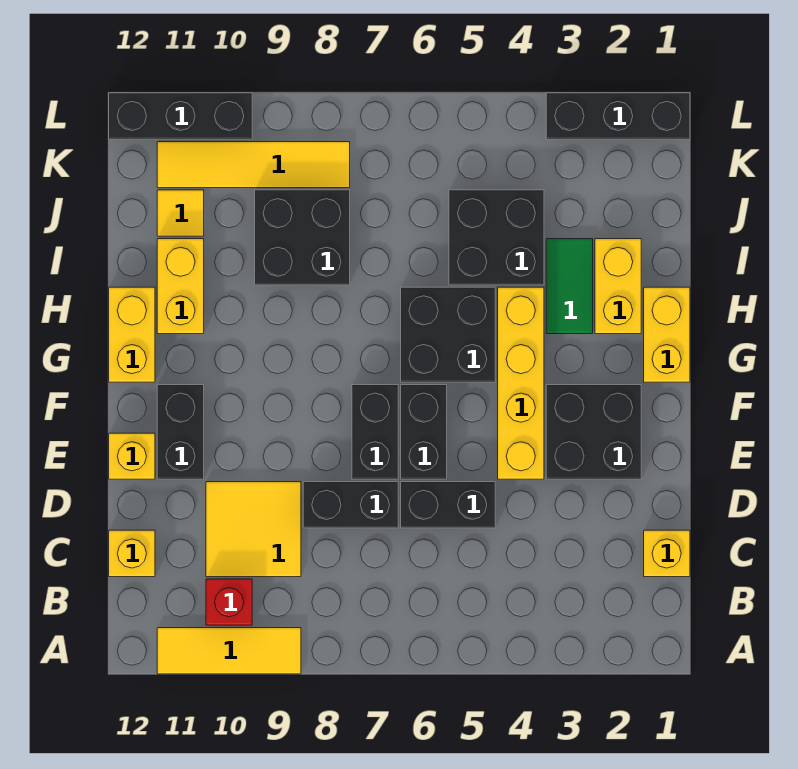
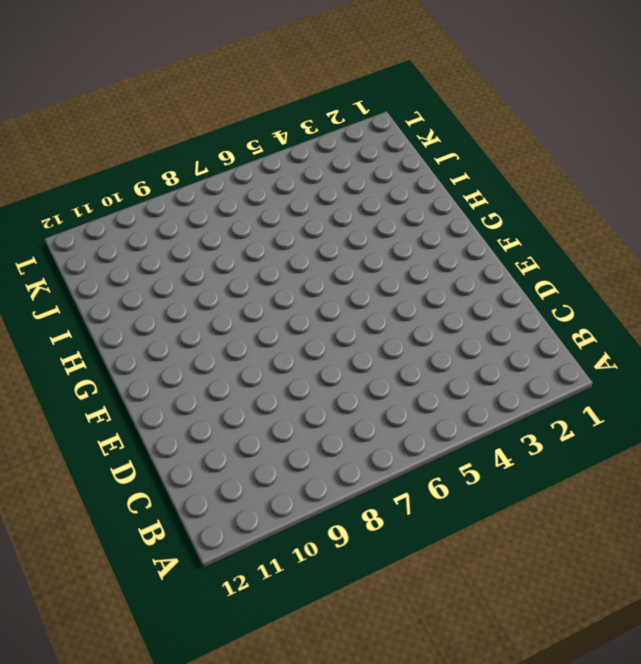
none -> yellow tile A9:A11 level 1
none -> red brick B10 level 1
none -> yellow brick C1 level 1

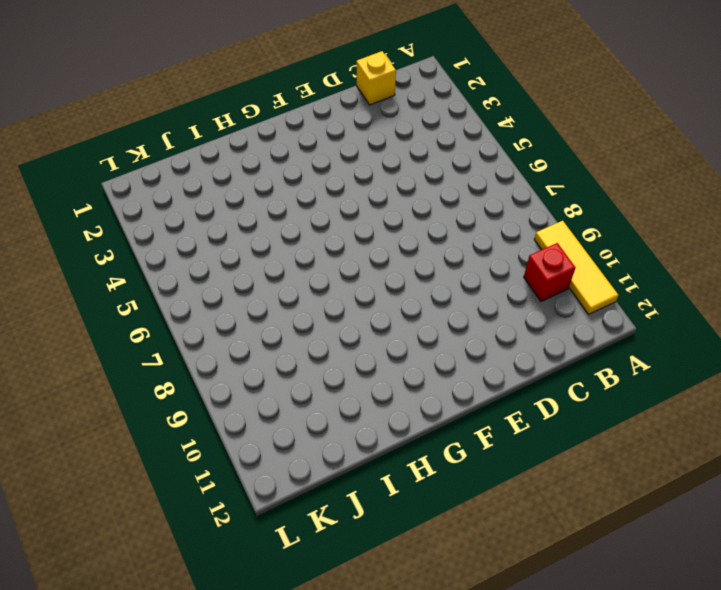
none -> yellow tile C9:D10 level 1
none -> yellow brick C12 level 1
none -> black brick D5:D6 level 1

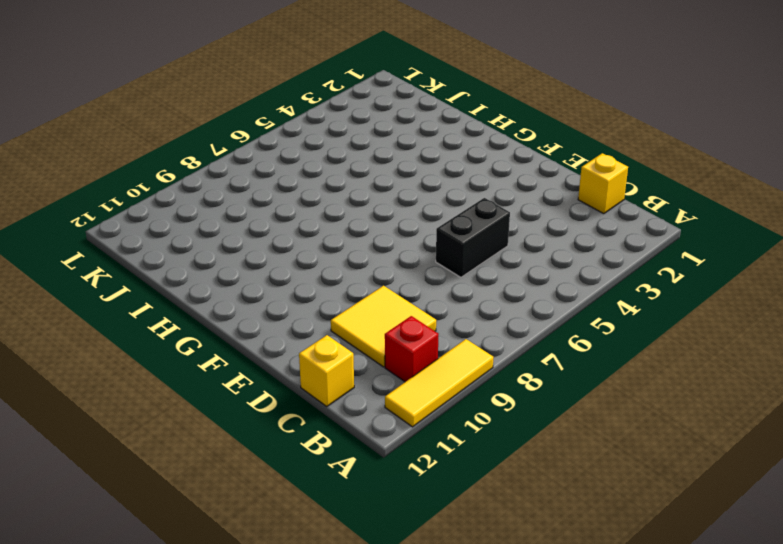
none -> black brick D7:D8 level 1
none -> black brick E2:F3 level 1
none -> yellow brick E4:H4 level 1

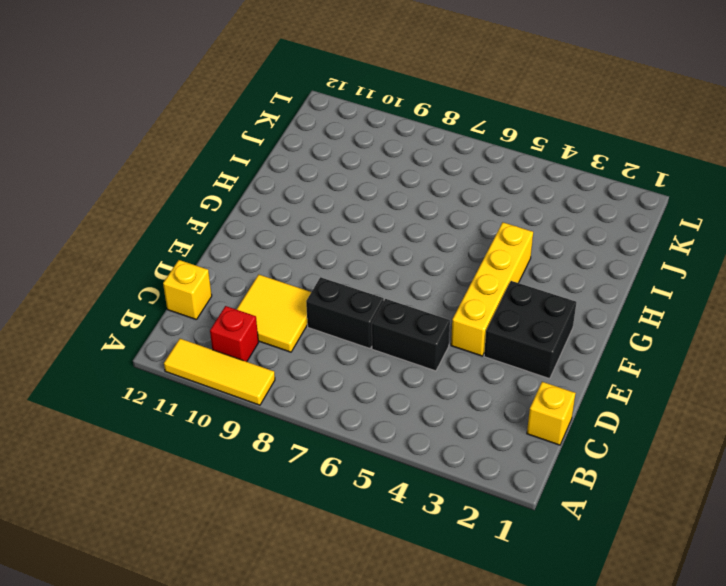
none -> black brick E6:F6 level 1
none -> black brick E7:F7 level 1
none -> black brick E11:F11 level 1

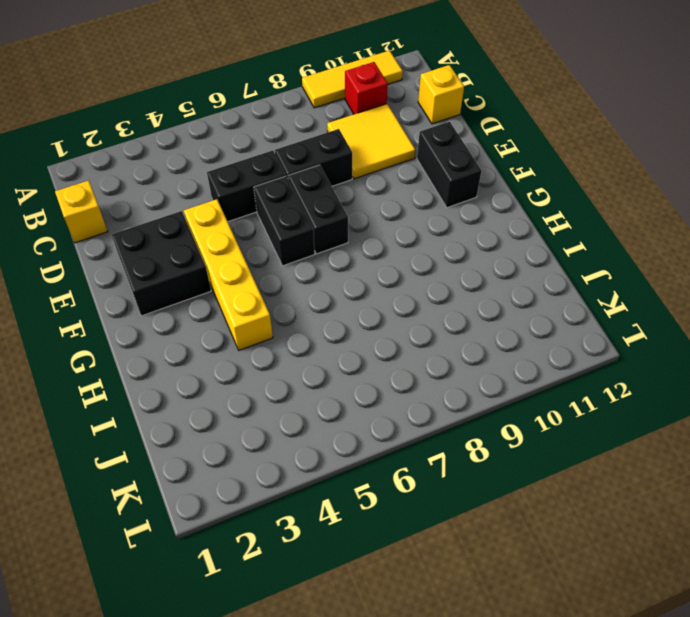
none -> yellow brick E12 level 1
none -> yellow brick G1:H1 level 1
none -> black brick G5:H6 level 1

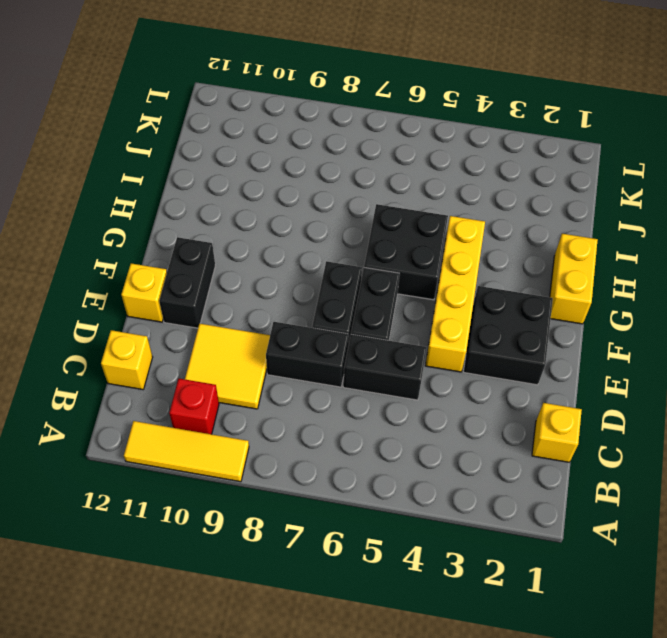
none -> yellow brick G12:H12 level 1
none -> yellow brick H2:I2 level 1
none -> green tile H3:I3 level 1

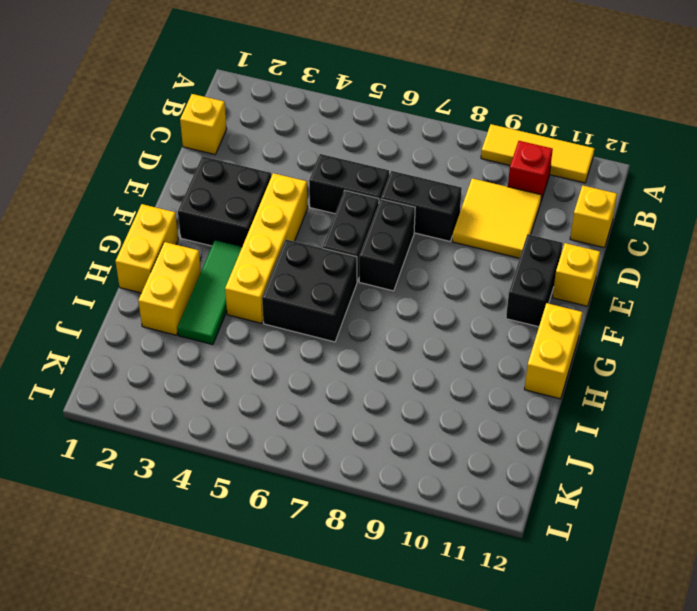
green tile G3:I3 level 1 -> green tile H3:I3 level 1
none -> yellow brick H11:I11 level 1
none -> black brick I4:J5 level 1
none -> black brick I8:J9 level 1

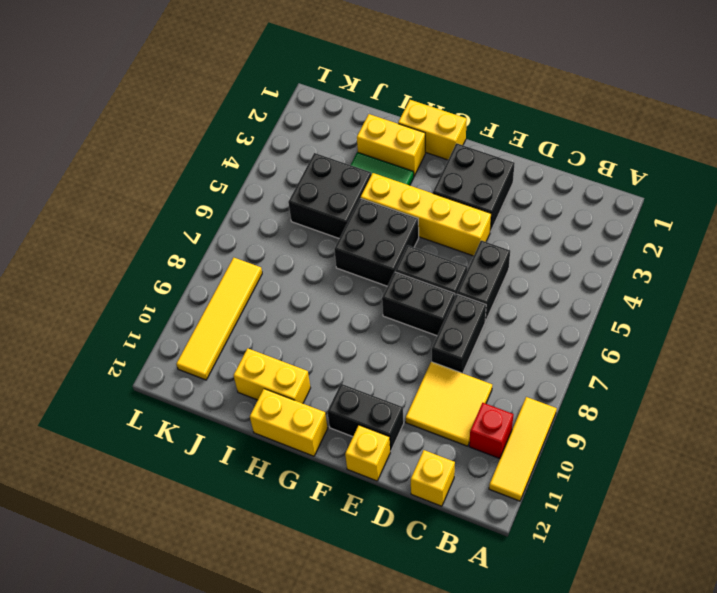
none -> yellow brick C1 level 1
none -> black brick I8:J9 level 1
none -> yellow tile J11 level 1

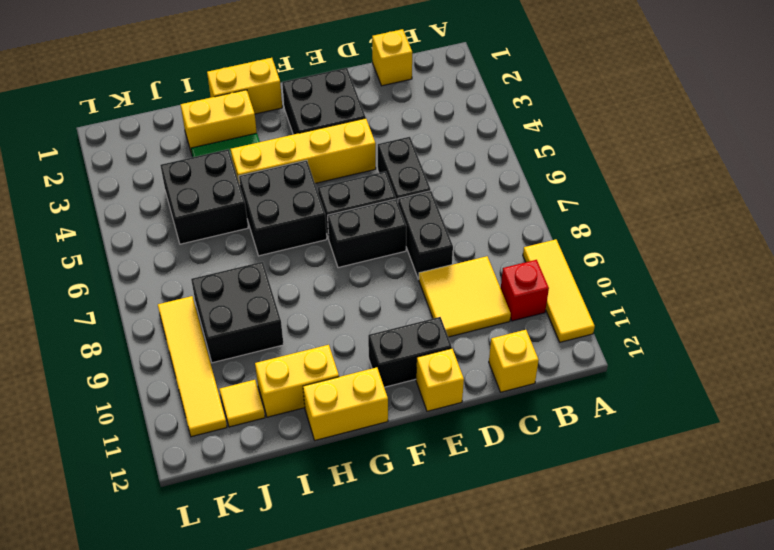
none -> black brick L1:L3 level 1
none -> black brick L10:L12 level 1

